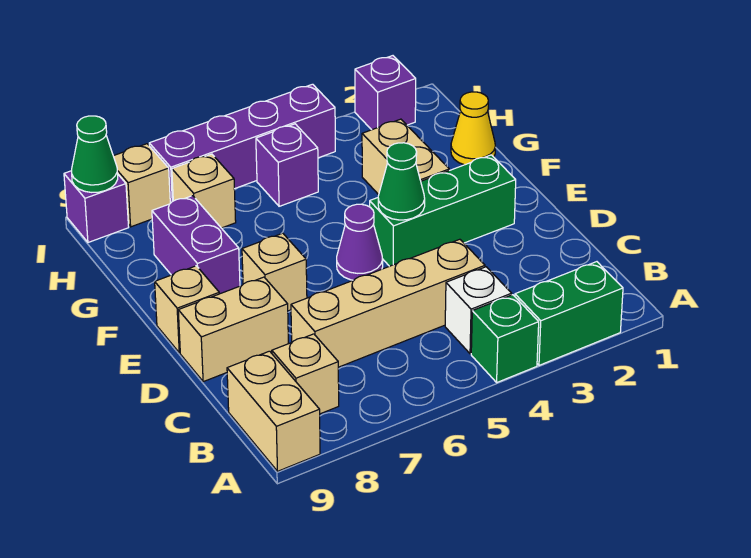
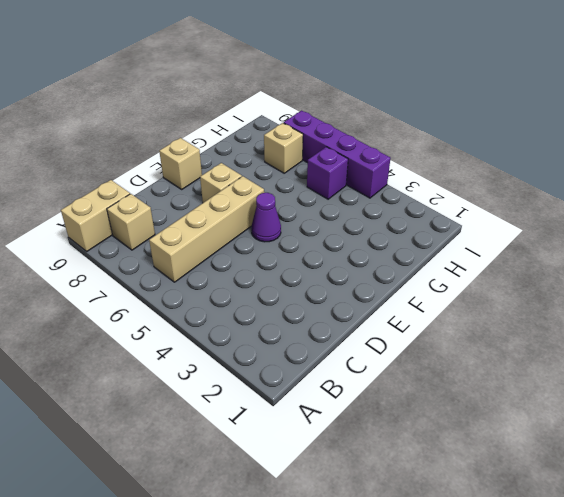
tan brick B6:E6 level 1 -> tan brick C4:C7 level 1
none -> green brick A2:A3 level 1
none -> green brick A4 level 1
none -> white brick B4 level 1

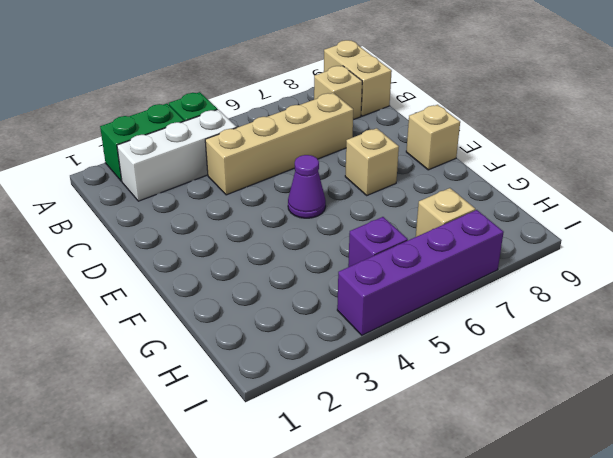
white brick B2:B4 level 1 -> white brick B4 level 1
none -> tan brick D8:D9 level 1
none -> green brick E2:E4 level 1
none -> tan brick F3:G3 level 1

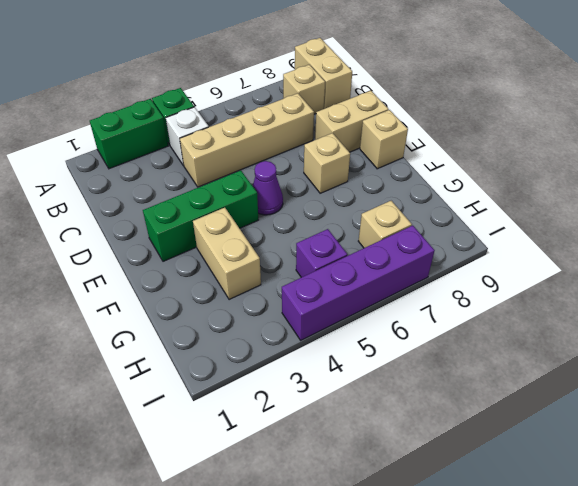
none -> purple brick F8:G8 level 1
none -> yellow cone G1 level 1
none -> purple brick I2 level 1

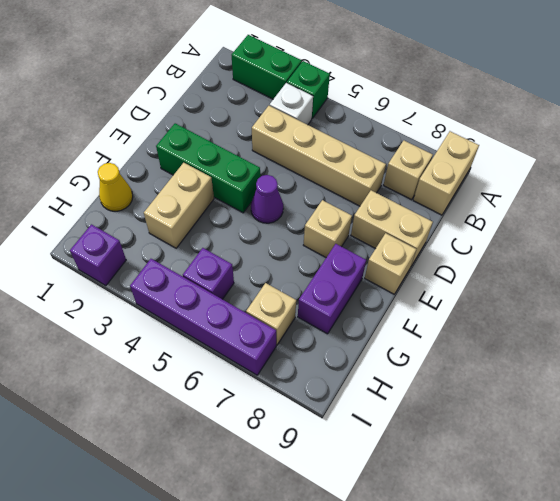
none -> tan brick I8 level 1
none -> purple brick I9 level 1
none -> green cone E4 level 2

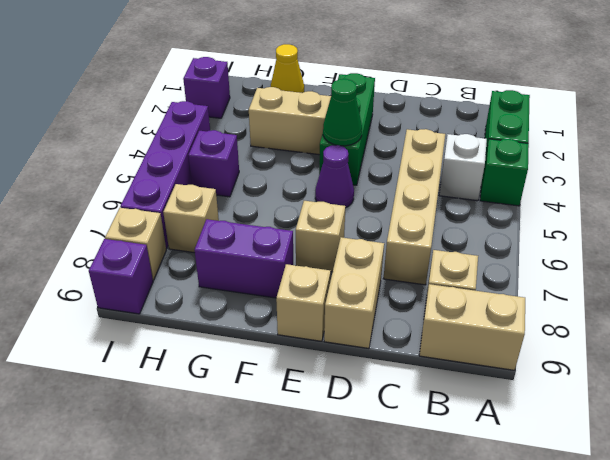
none -> green cone I9 level 2

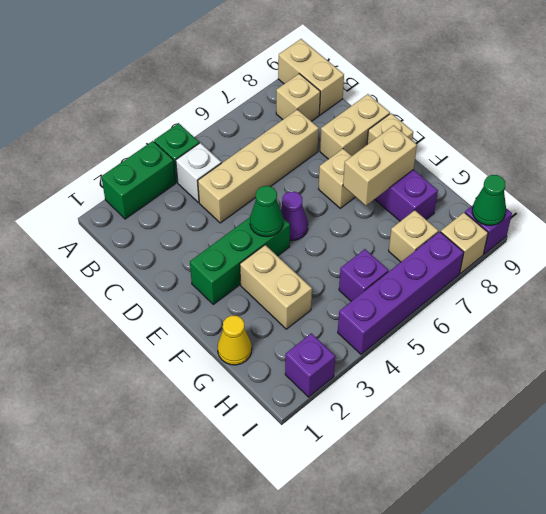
tan brick F7:F8 level 2 -> none

